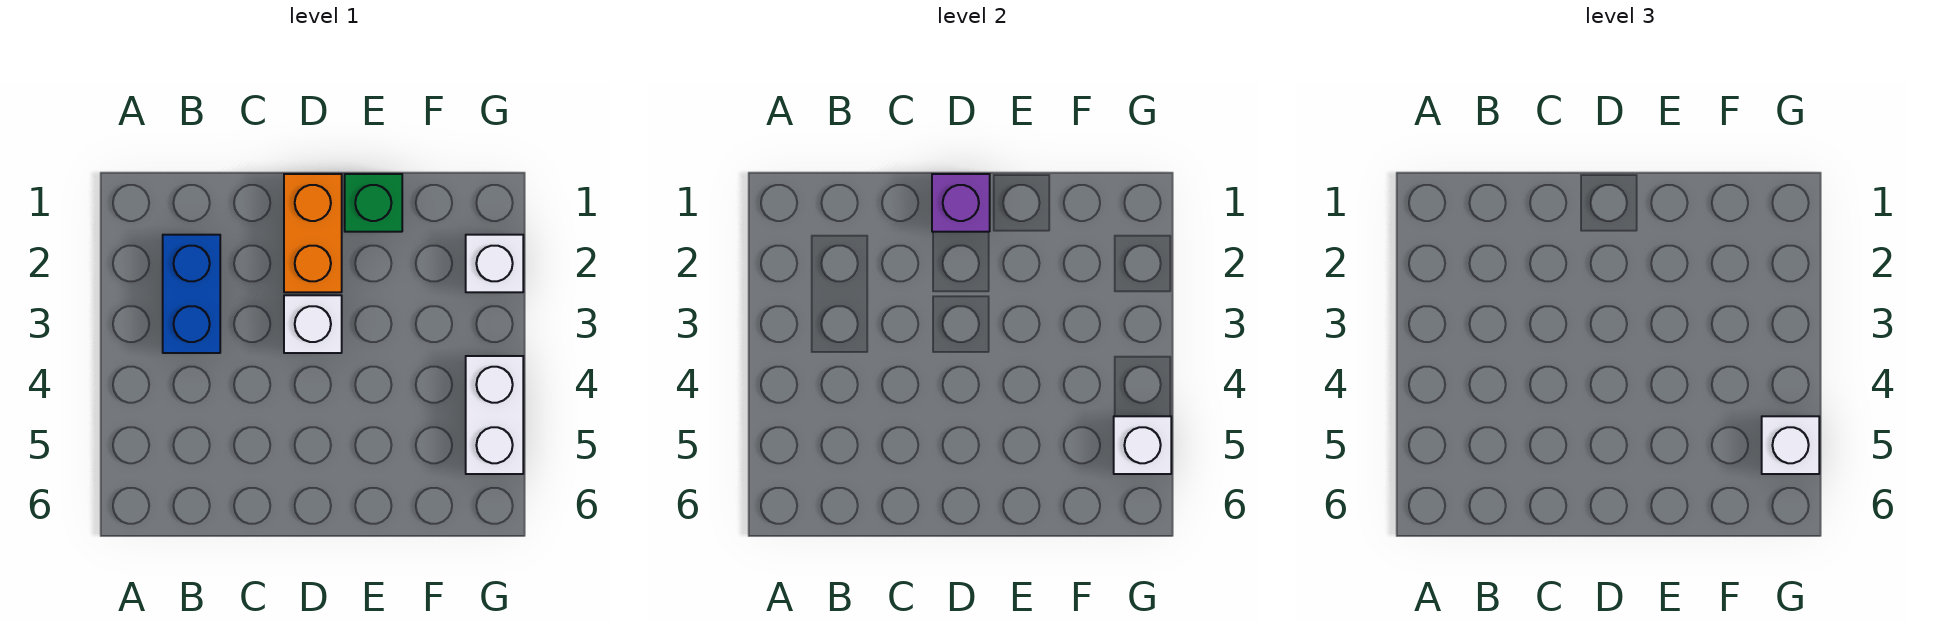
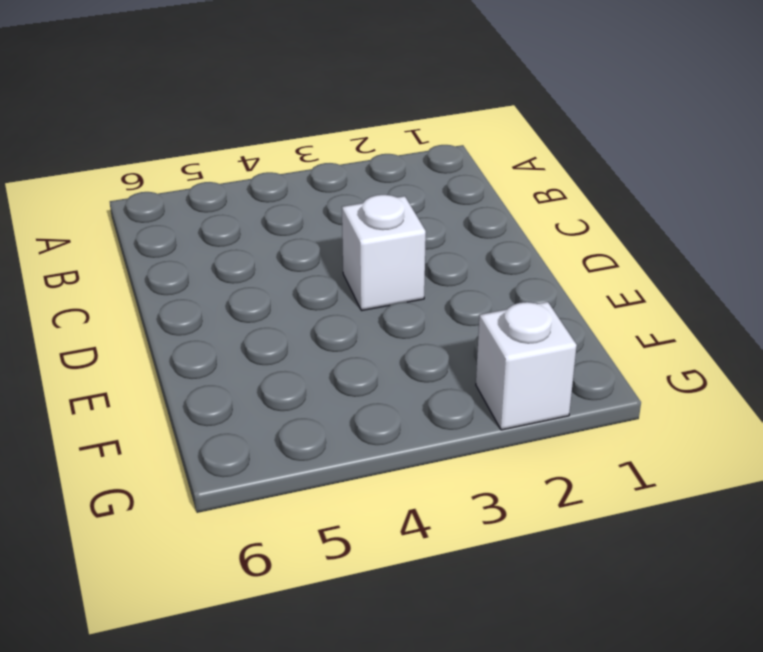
none -> blue brick B2:B3 level 1
none -> orange brick D1:D2 level 1

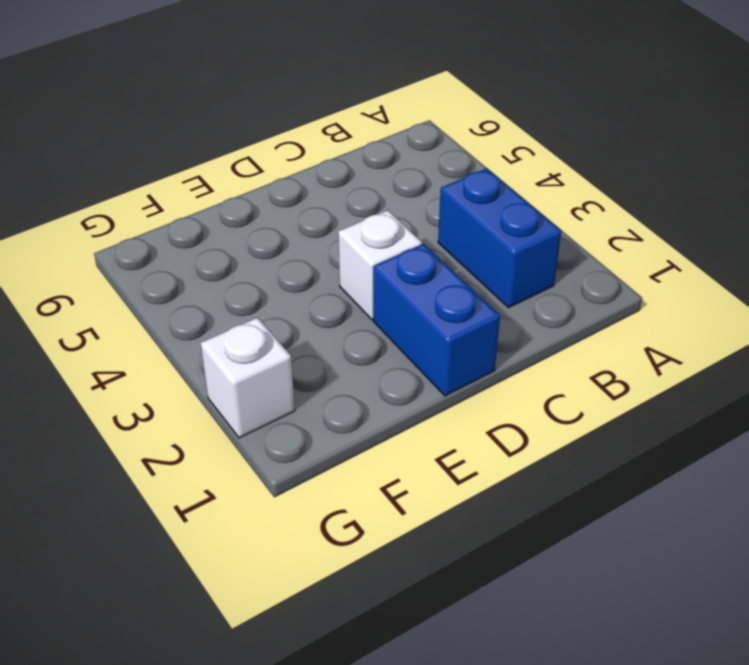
blue brick D1:D2 level 1 -> orange brick D1:D2 level 1
none -> green brick E1 level 1
none -> white brick G4:G5 level 1

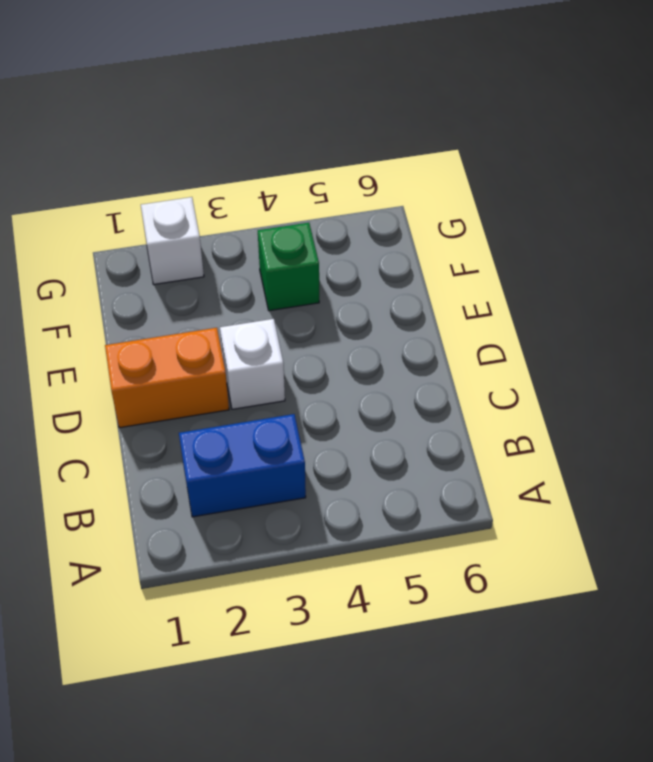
green brick F4 level 1 -> green brick E1 level 1
none -> white brick G4:G5 level 1
none -> purple brick D1 level 2

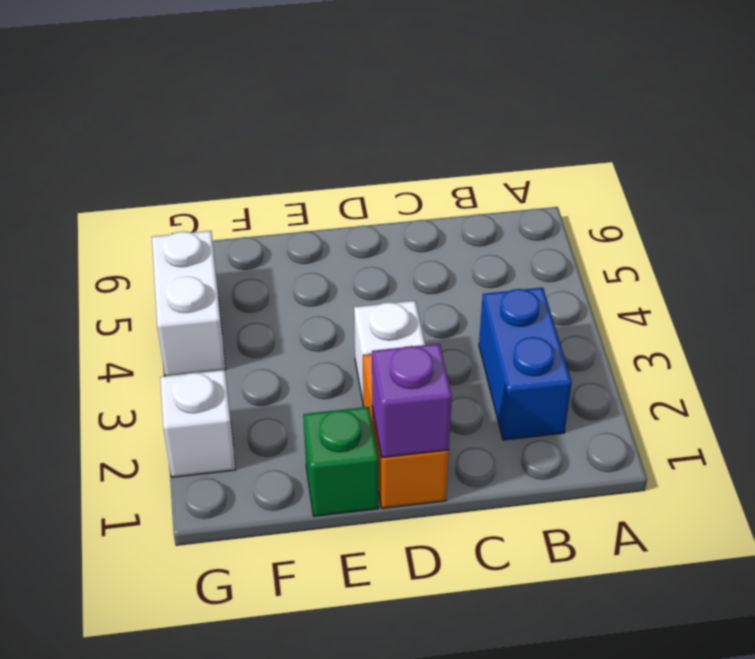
none -> white brick G5 level 2
none -> white brick G5 level 3

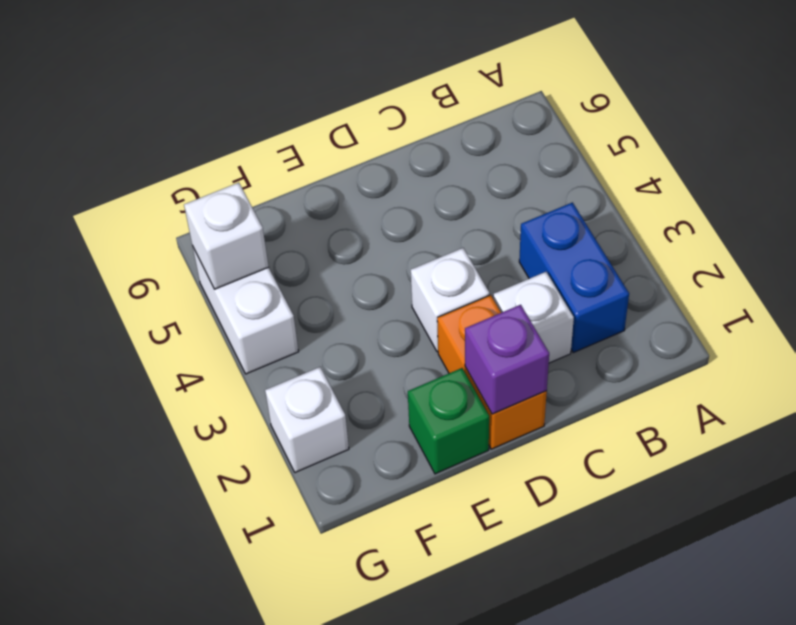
white brick C2 level 1 -> white brick G5 level 3

